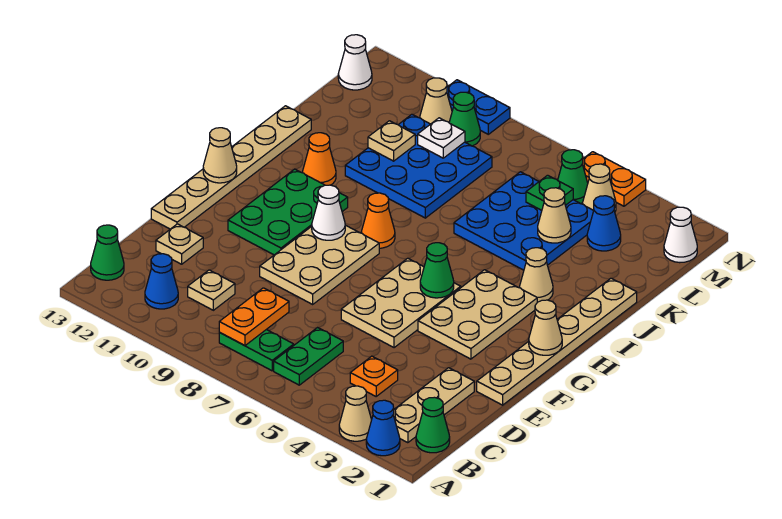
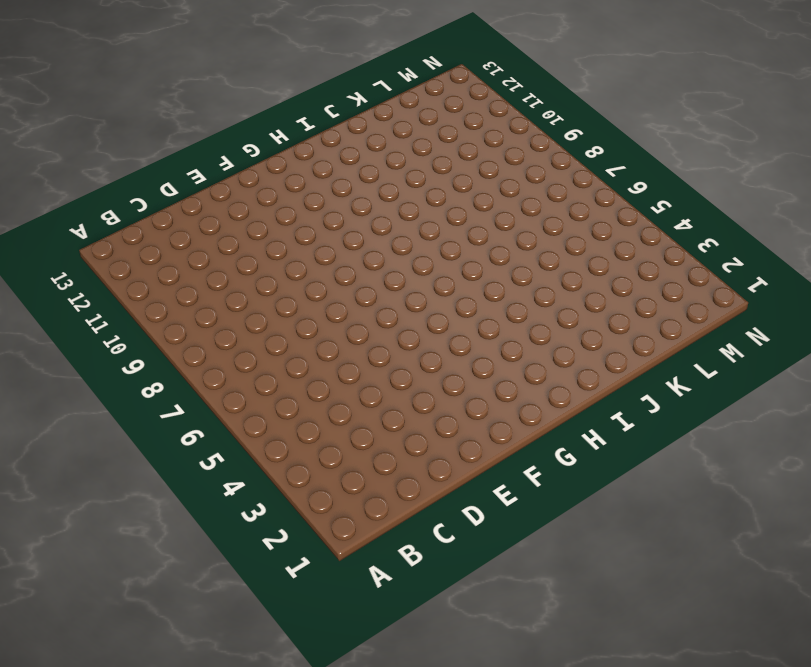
none -> blue cone A2 level 1
none -> tan cone A3 level 1
none -> green cone B1 level 1
none -> tan plate B2:D2 level 1

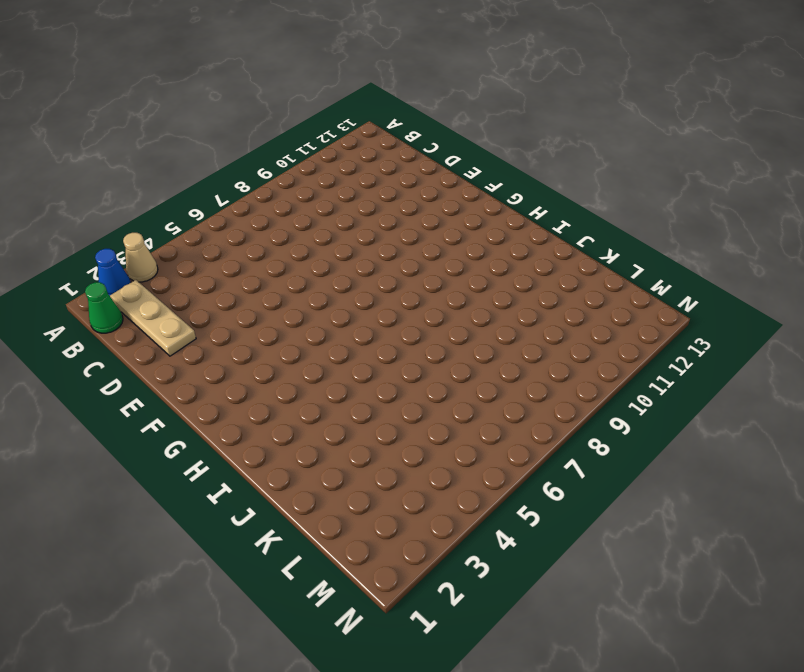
none -> green plate B6:C6 level 1
none -> green plate B7:B8 level 1
none -> blue cone B11 level 1
none -> green cone B13 level 1

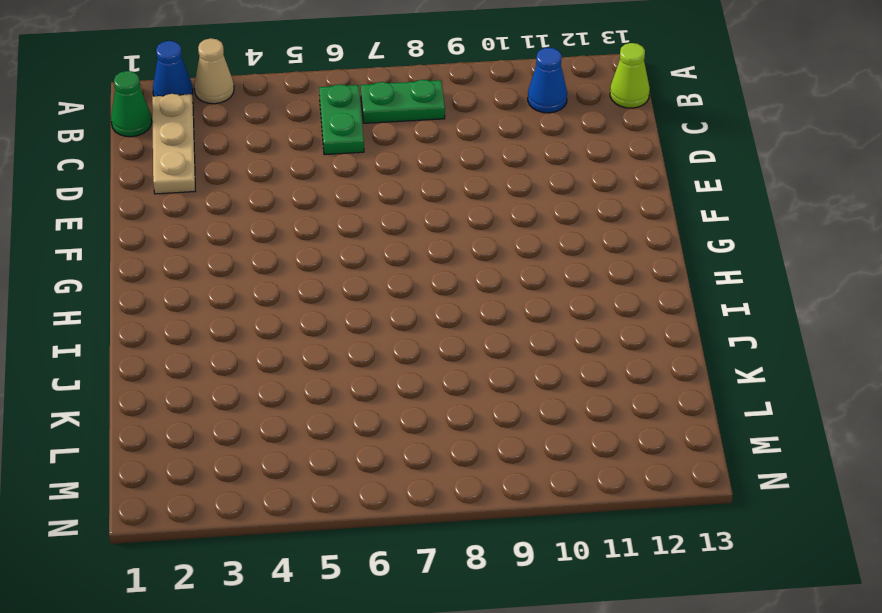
lime cone B13 level 1 -> green cone B13 level 1
none -> orange plate C4 level 1
none -> tan plate C10 level 1
none -> tan plate D12 level 1
none -> tan plate E1:J1 level 1

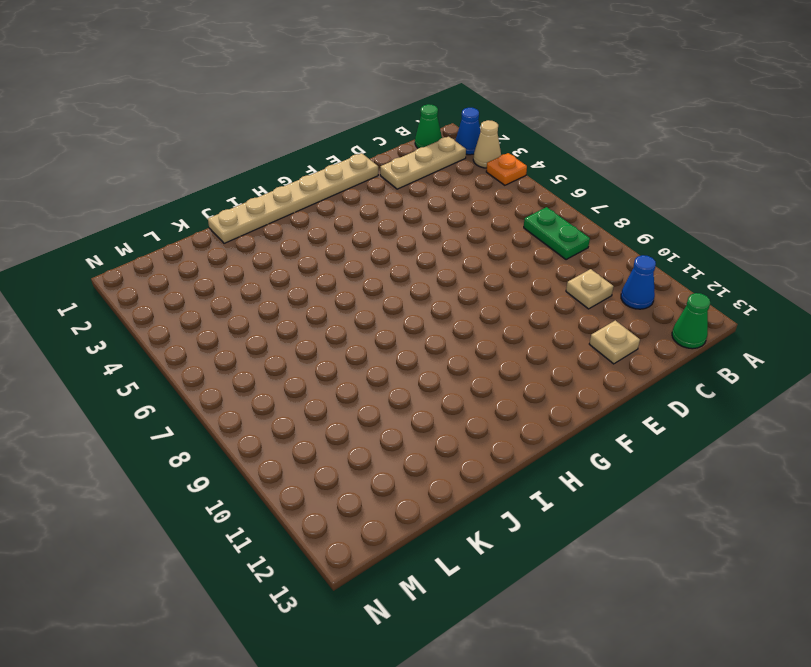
orange plate A4 level 1 -> orange plate C4 level 1
none -> green plate B6:C6 level 1
none -> tan plate E5:G6 level 1
none -> tan plate E8:G9 level 1
none -> tan plate E13:J13 level 1

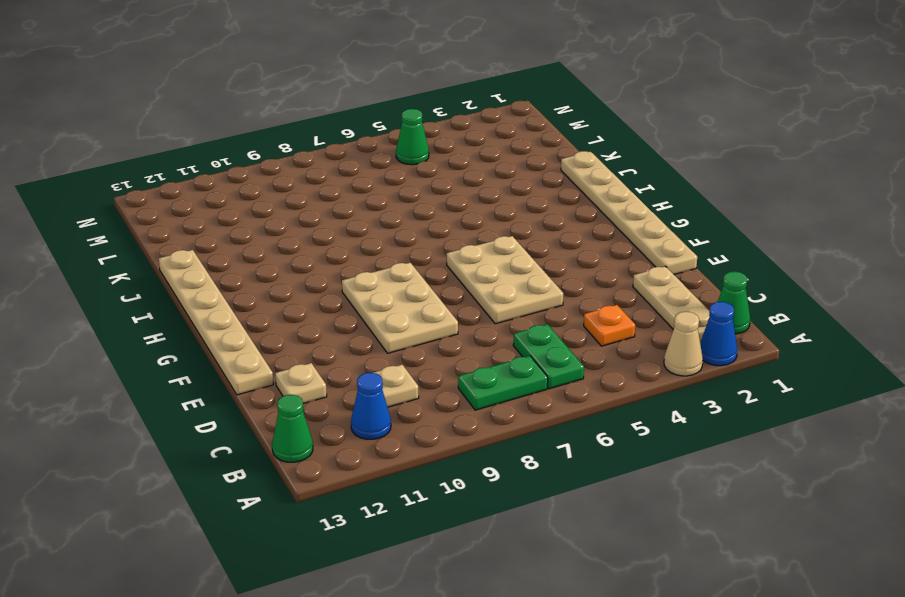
none -> tan plate F3:H4 level 1
none -> green plate F10:H11 level 1
none -> orange cone H8 level 1
none -> tan cone I3 level 1

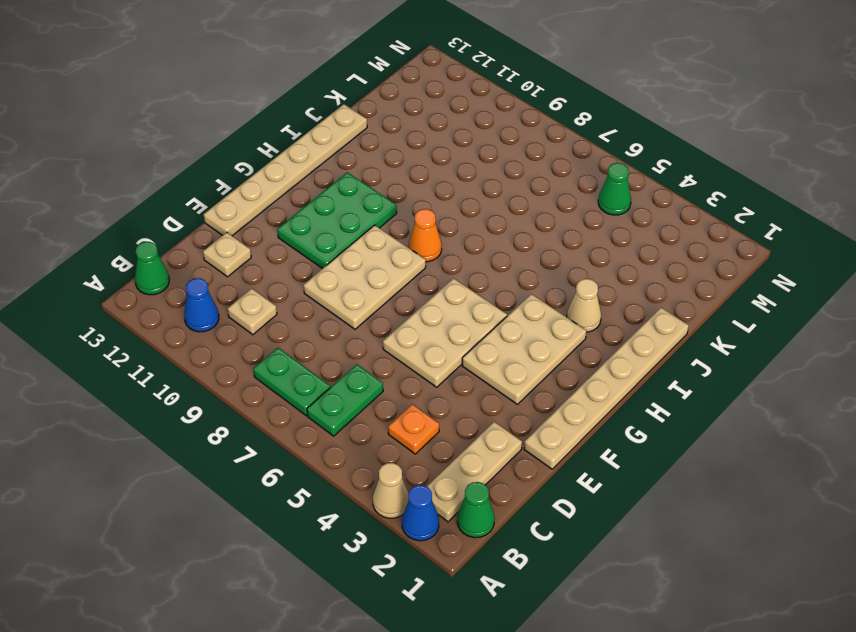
none -> orange cone I11 level 1
none -> blue plate J4:L6 level 1
none -> blue plate J8:L10 level 1
none -> blue cone L3 level 1

